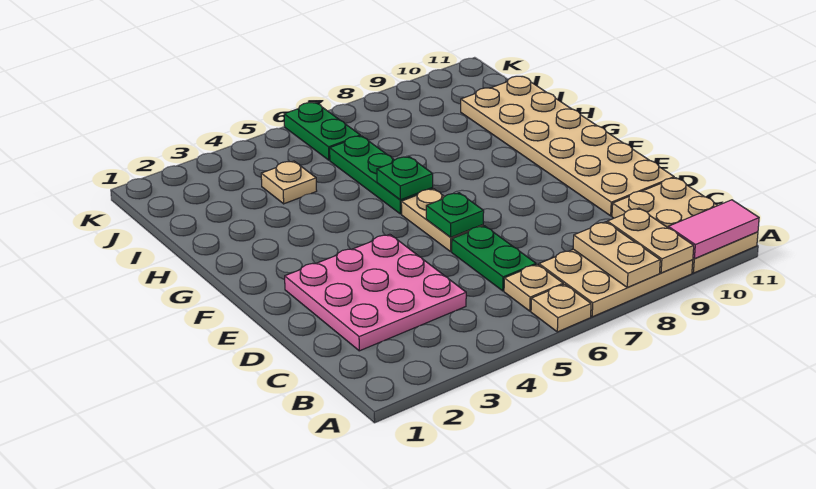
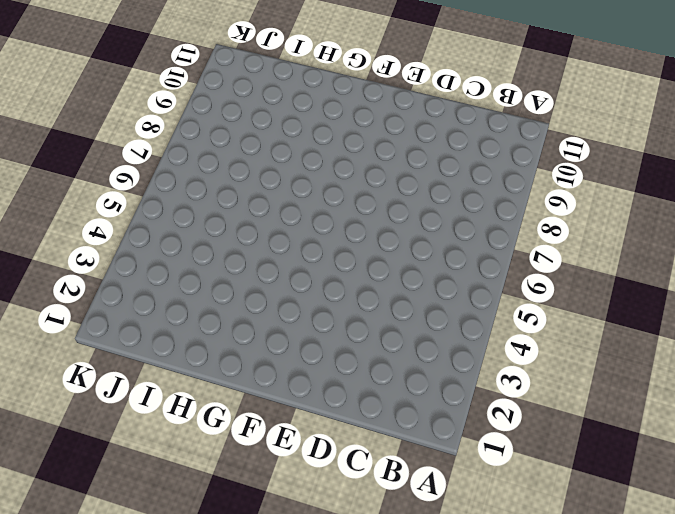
none -> tan plate A6 level 1
none -> tan plate A7:B9 level 1
none -> tan plate A10:C11 level 1

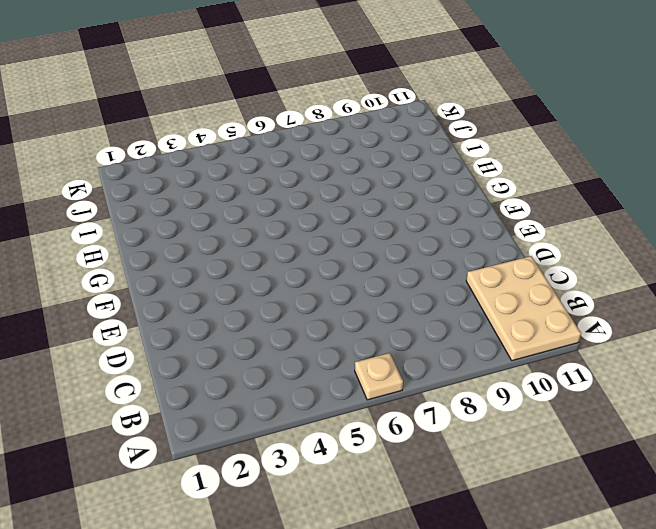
none -> tan plate A7:B9 level 1
none -> tan plate B6 level 1
none -> pink plate C2:E4 level 1

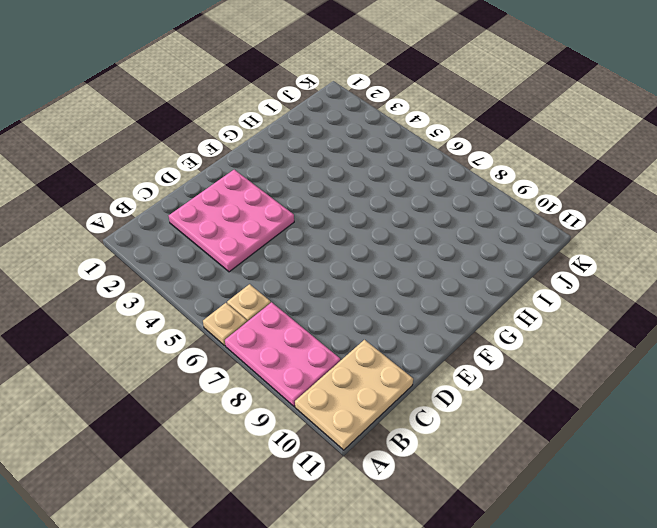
pink plate A7:B9 level 1 -> tan plate A7:B9 level 1
none -> green plate C6:D6 level 1
none -> tan plate D10:I11 level 1
none -> tan plate E6:F6 level 1

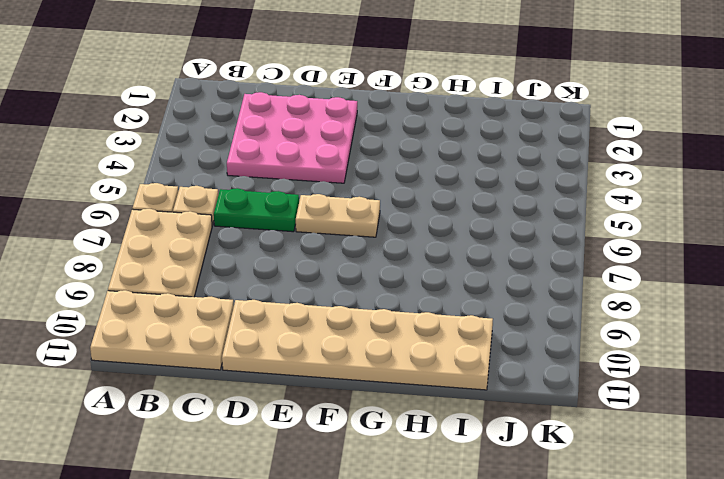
none -> green plate G6:I6 level 1
none -> tan plate I4 level 1
none -> green plate J6:K6 level 1

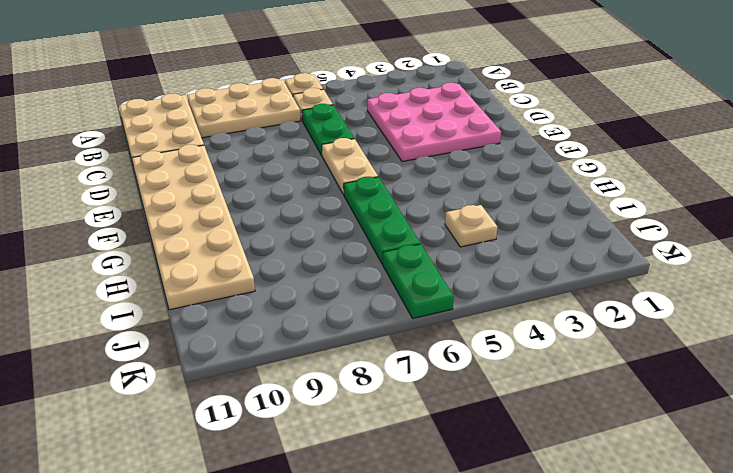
none -> tan plate A8:B8 level 2
none -> tan plate A9:B9 level 2
none -> pink tile A10:A11 level 2

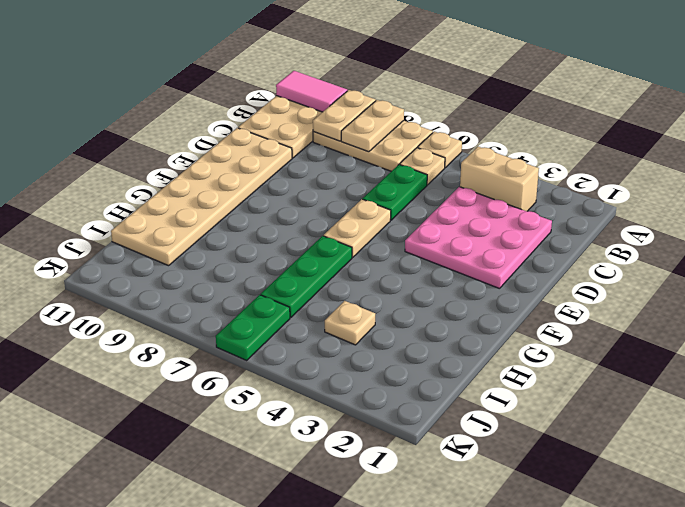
tan brick B3:B4 level 1 -> none
none -> green plate E6 level 2
none -> green plate G6 level 2

